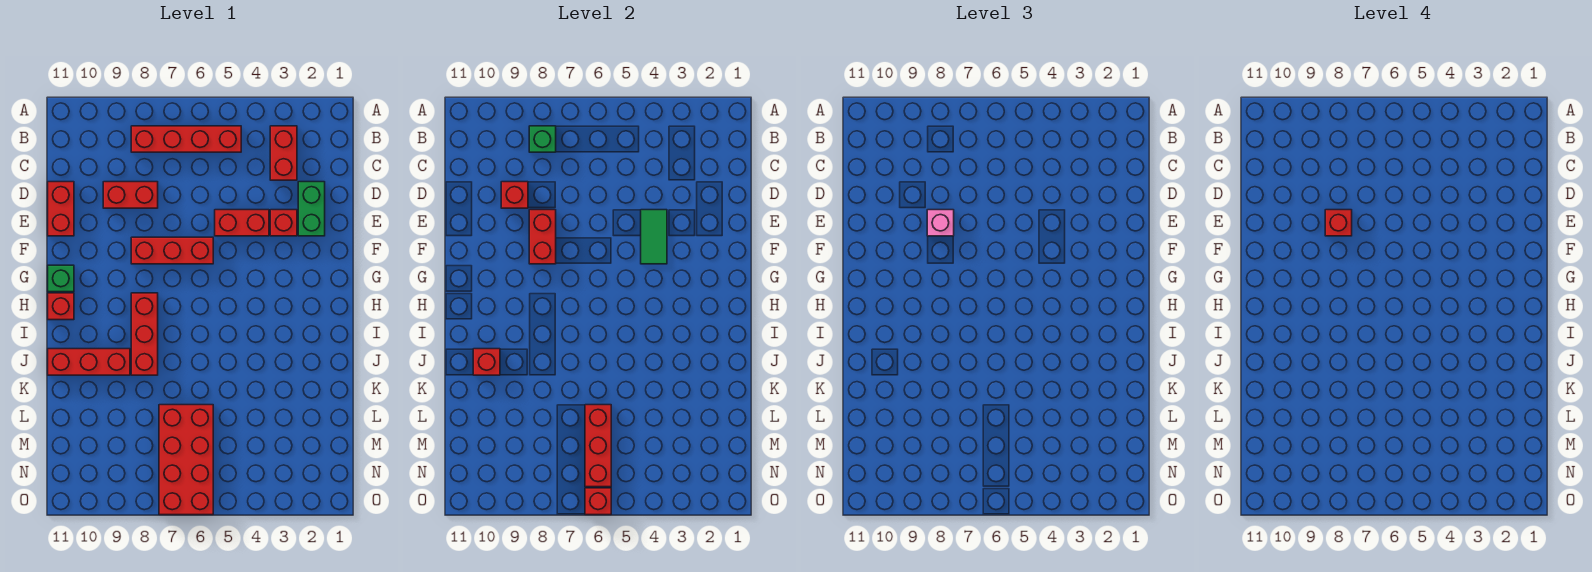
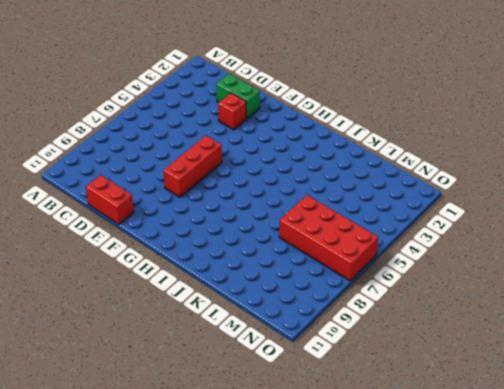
none -> red brick B3:C3 level 1
none -> red brick B5:B8 level 1
none -> red brick D8:D9 level 1

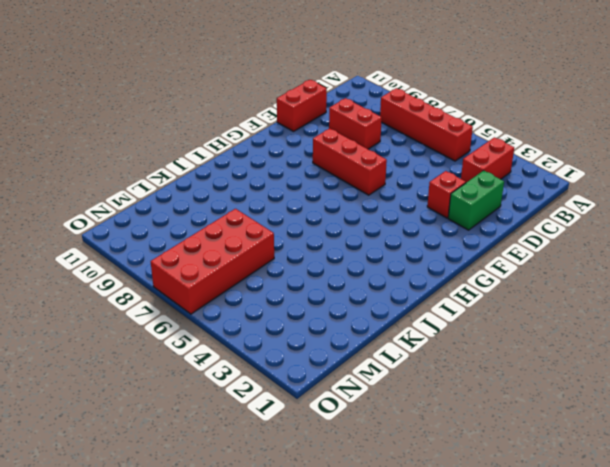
none -> red brick E4:E5 level 1
none -> green brick G11 level 1
none -> red brick H8:J8 level 1

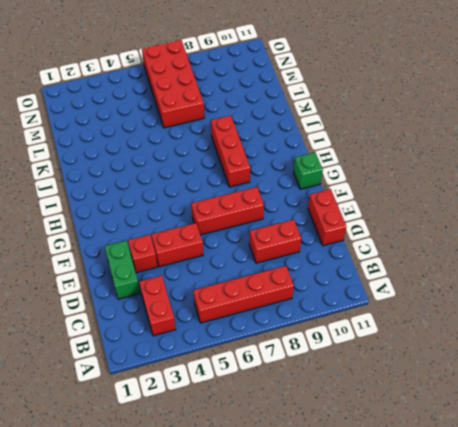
none -> red brick H11 level 1
none -> red brick J9:J11 level 1
none -> green brick B8 level 2

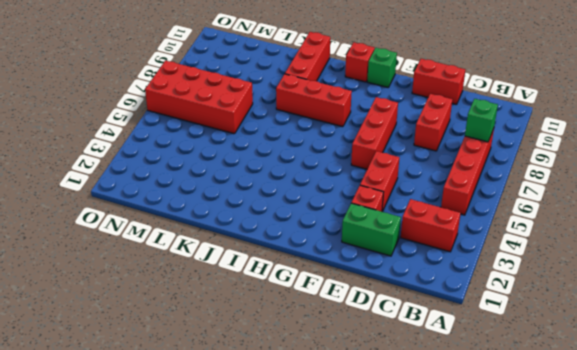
none -> red brick D9 level 2
none -> green tile E4:F4 level 2
none -> red brick E8:F8 level 2

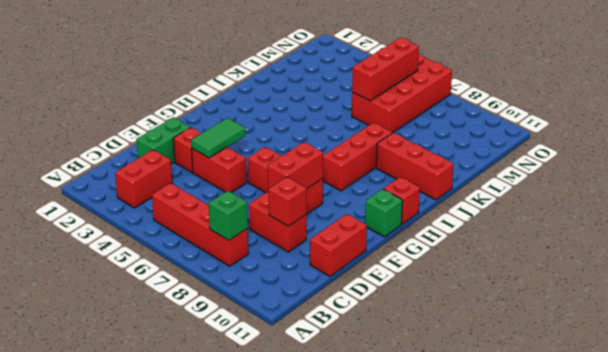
none -> red brick J10 level 2
none -> red brick O6 level 2
none -> pink brick E8 level 3

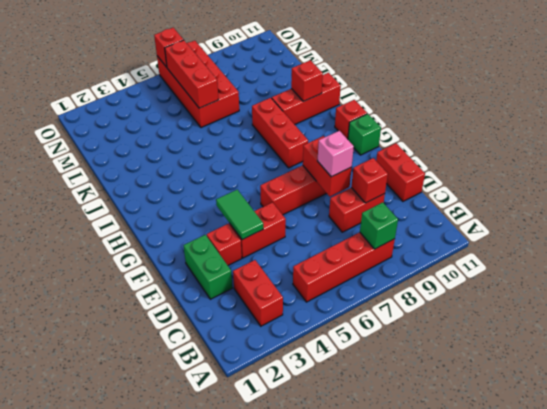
none -> red brick E8 level 4

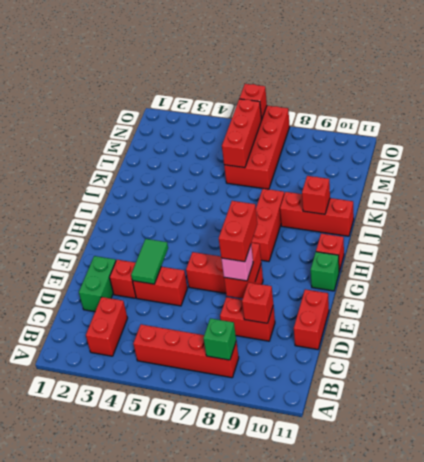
red brick E8:F8 level 4 -> red brick E8 level 4

